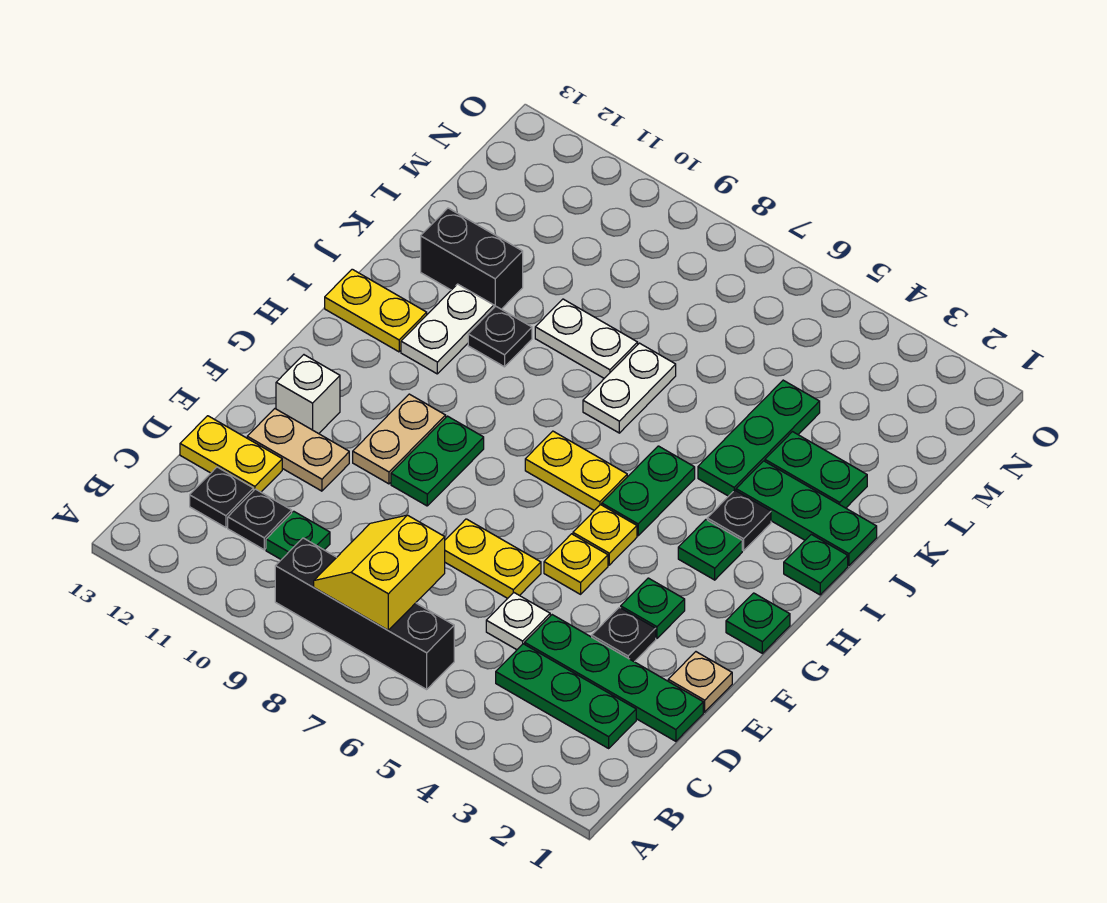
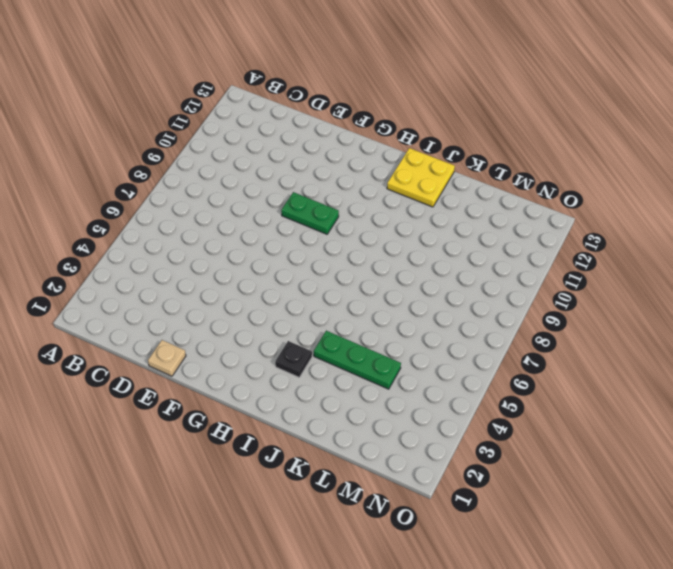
yellow plate I12:J13 level 1 -> yellow plate I12:I13 level 1
none -> black brick B6:B9 level 1
none -> green plate C2:C4 level 1
none -> green plate C10 level 1
none -> black plate C11 level 1

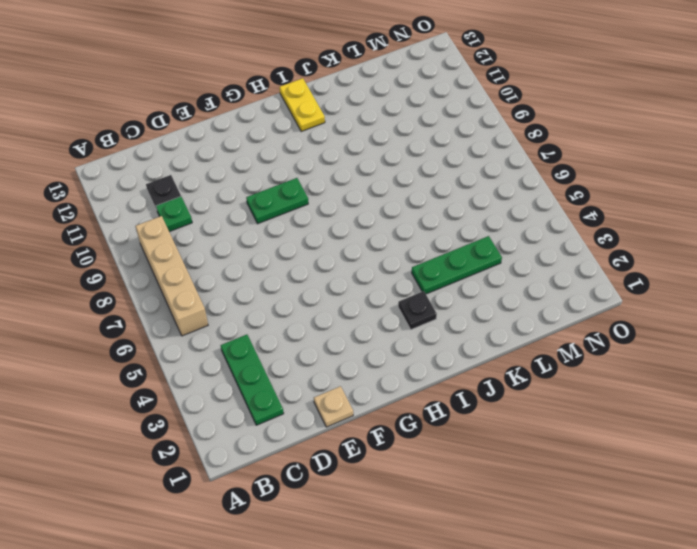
tan brick B6:B9 level 1 -> black brick B6:B9 level 1
none -> black plate C12 level 1
none -> green plate D1:D4 level 1
none -> white plate D5 level 1
none -> yellow plate D12:D13 level 1

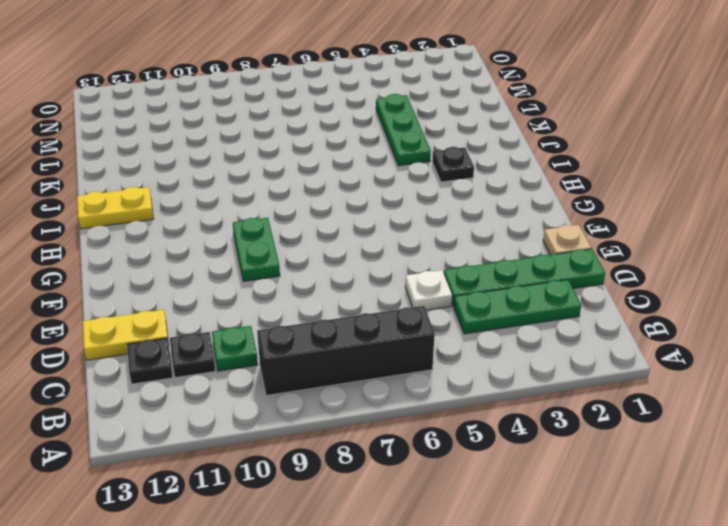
none -> black plate E3 level 1
none -> yellow plate E6:E7 level 1
none -> tan plate E11:E12 level 1
none -> green plate F3 level 1

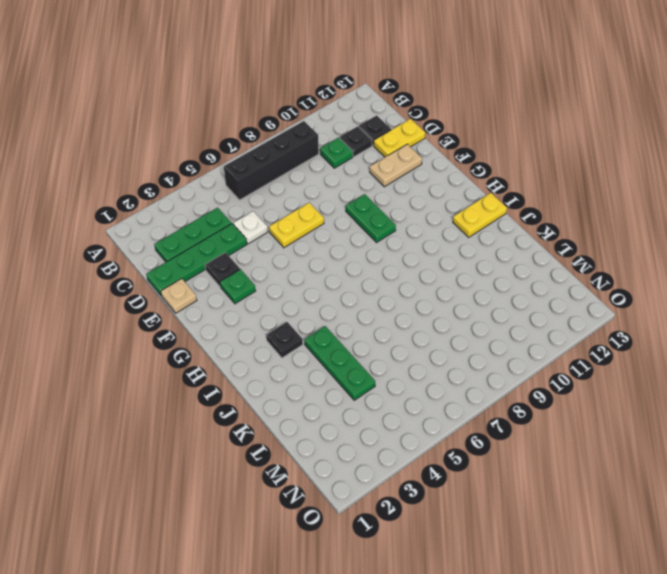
none -> yellow plate F5 level 1
none -> tan plate F10:G10 level 1
none -> white brick F12 level 1
none -> green plate G1 level 1

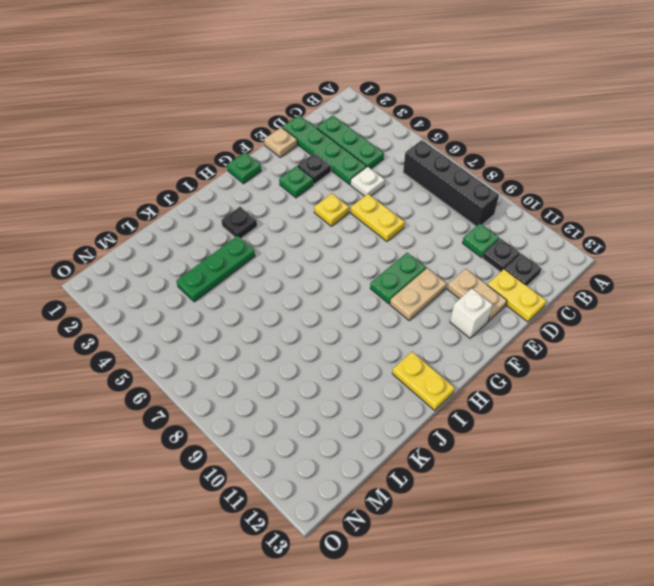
none -> yellow plate G5 level 1
none -> green plate H3 level 1
none -> green plate H5:I5 level 1
none -> yellow plate H6:H7 level 1

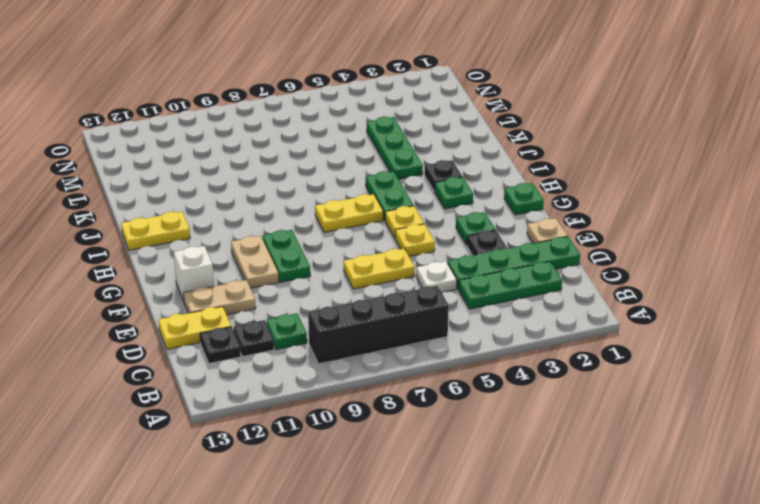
none -> green plate I1 level 1
none -> white plate I11:J11 level 1
none -> green plate J1:J3 level 1
none -> white plate J7:K7 level 1

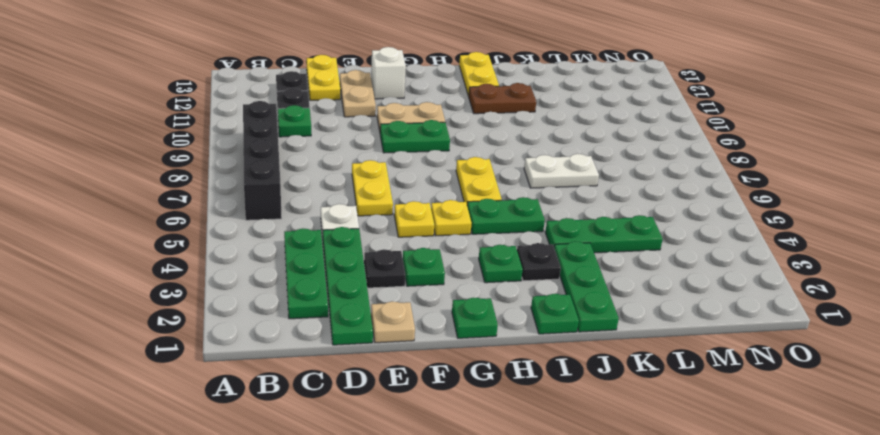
brown plate I11:J11 level 1 -> white plate I11:J11 level 1
none -> black plate J10 level 1
none -> green plate K2:K3 level 1
none -> white plate K8:K9 level 1
none -> black brick K11:K12 level 1

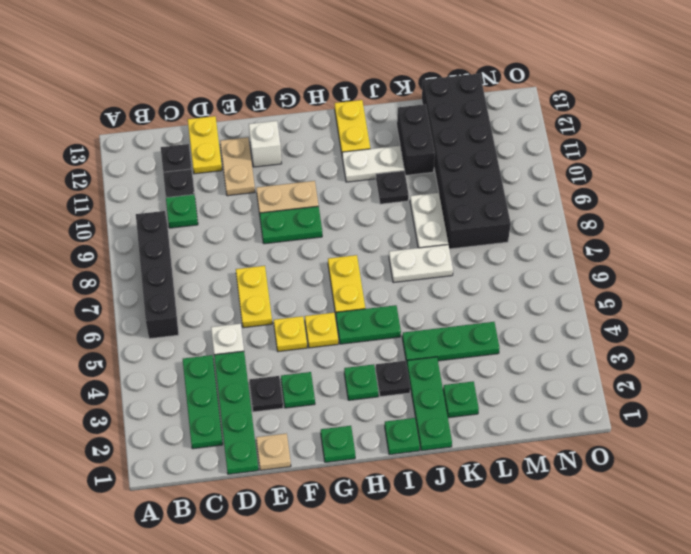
green plate K2 level 1 -> green plate K2:K3 level 1
black brick L8:M13 level 1 -> none
none -> yellow slope B7:C8 level 2 top 7

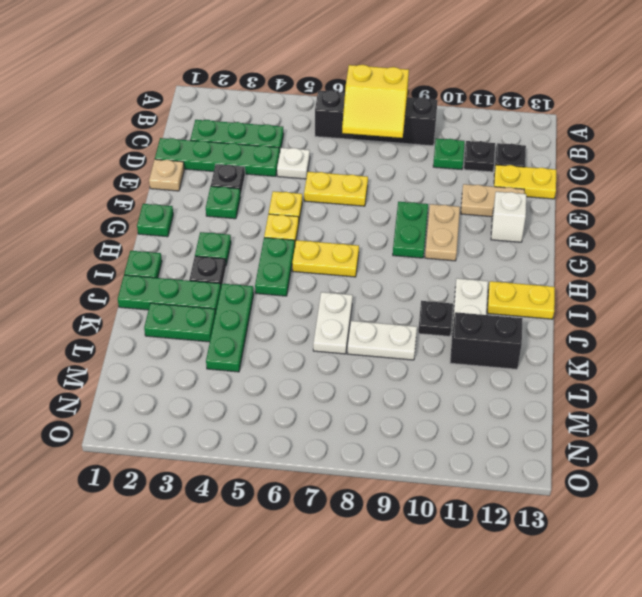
yellow slope B7:C8 level 2 top B -> yellow slope B7:C8 level 2 top 7

